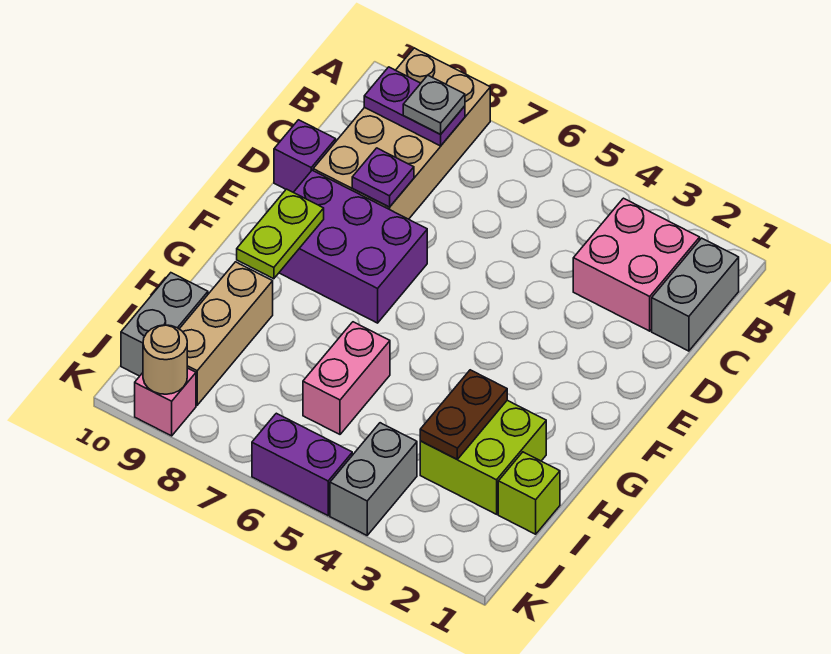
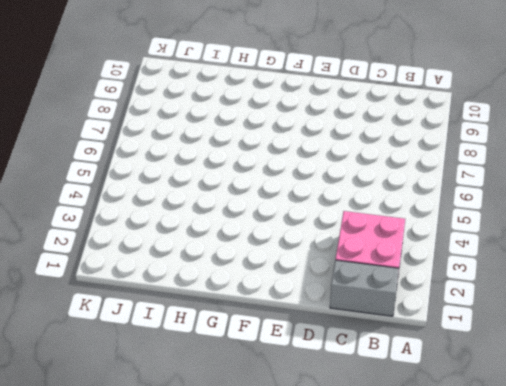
none -> tan brick A8:D9 level 1
none -> purple brick D10 level 1
none -> purple brick E7:F9 level 1

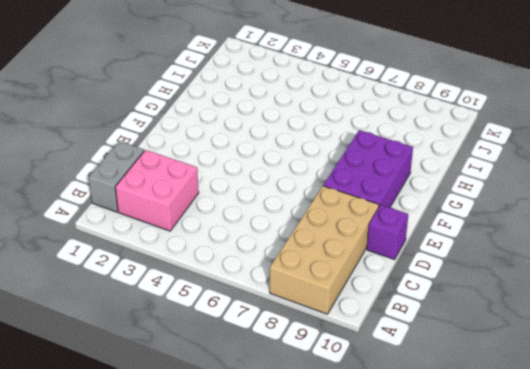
purple brick E8:G9 level 1 -> purple brick E7:F9 level 1
none -> lime brick H2:I3 level 1
none -> pink brick H6:I6 level 1
none -> tan brick H9:J9 level 1

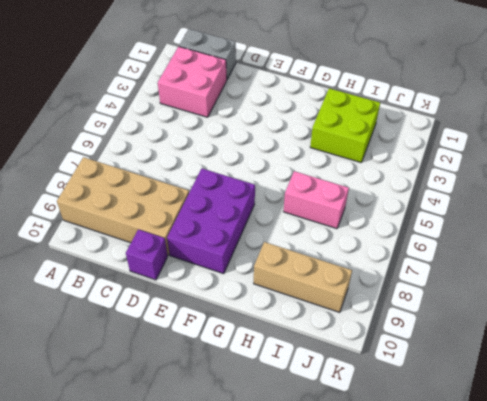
none -> lime brick I1 level 1
none -> grey brick I10:J10 level 1
none -> grey brick J4:K4 level 1

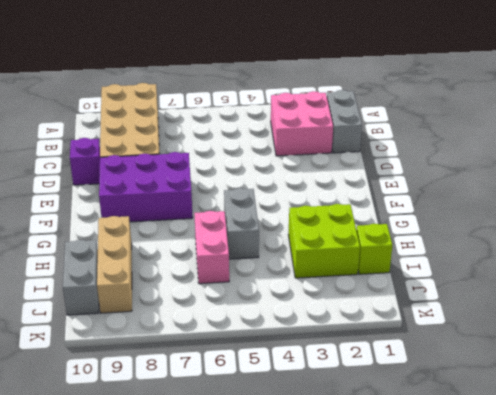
grey brick G5:H5 level 1 -> grey brick J4:K4 level 1
none -> purple brick K5:K6 level 1
none -> pink brick K9 level 1
none -> purple plate B8:B9 level 2

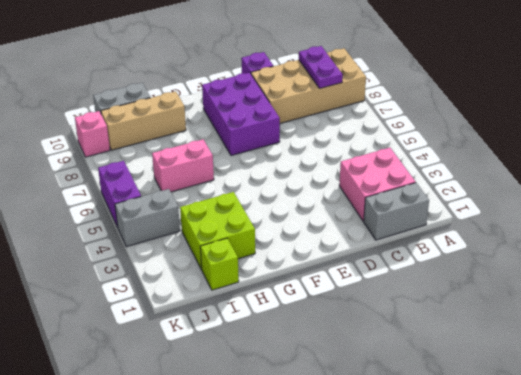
none -> purple plate D8 level 2
none -> lime plate F9:G9 level 2
none -> brown plate H3:I3 level 2

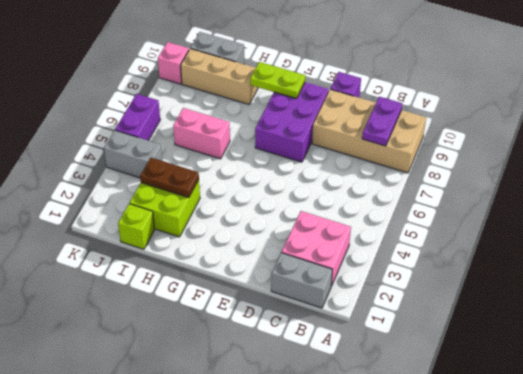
none -> purple plate D8 level 2
none -> tan round brick K9 level 2
none -> grey plate B8 level 3

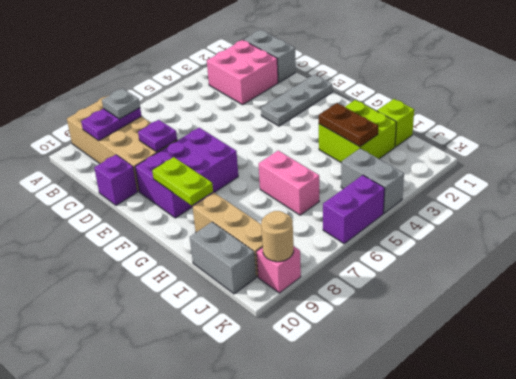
grey plate E1:E3 level 1 -> none

